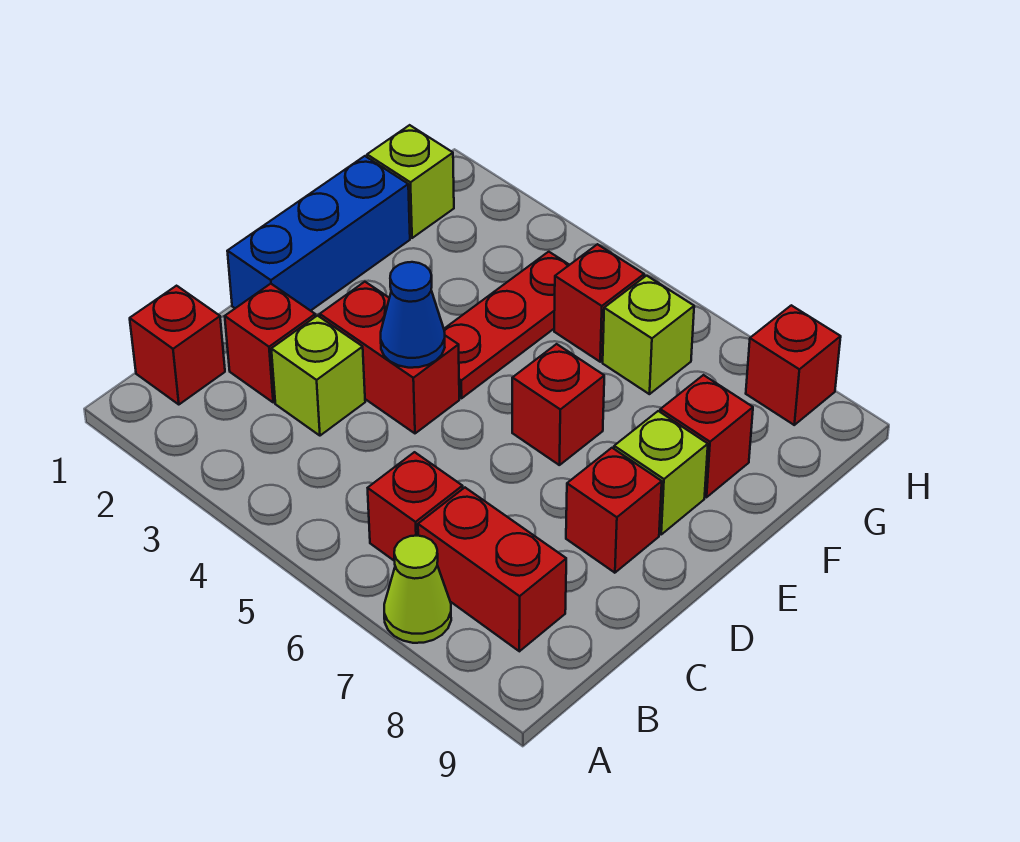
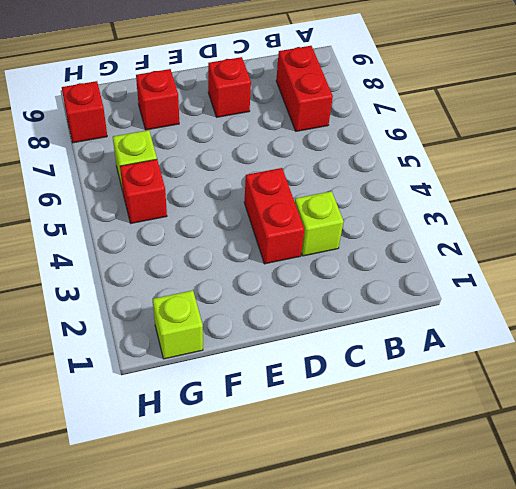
none -> lime cone A7 level 1
none -> red brick B1 level 1
none -> red brick B6 level 1

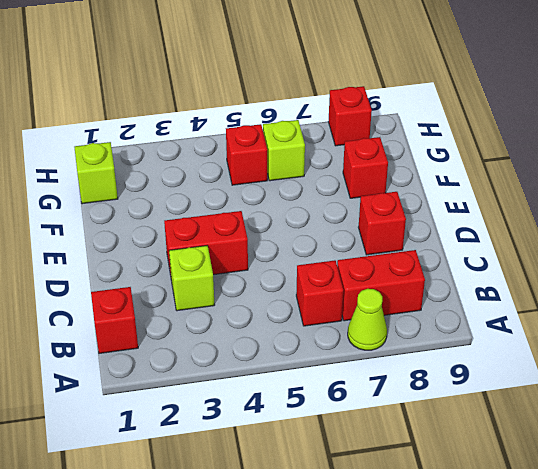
none -> red brick C2 level 1
none -> blue brick D1:F1 level 1
none -> red plate E4:G4 level 1

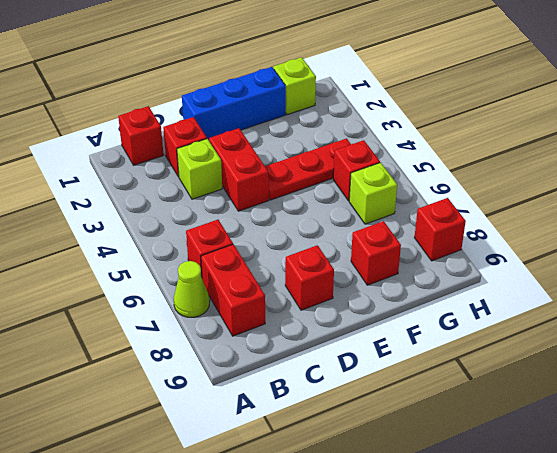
none -> red brick E6 level 1
none -> lime brick E8 level 1
none -> blue cone D4 level 2

